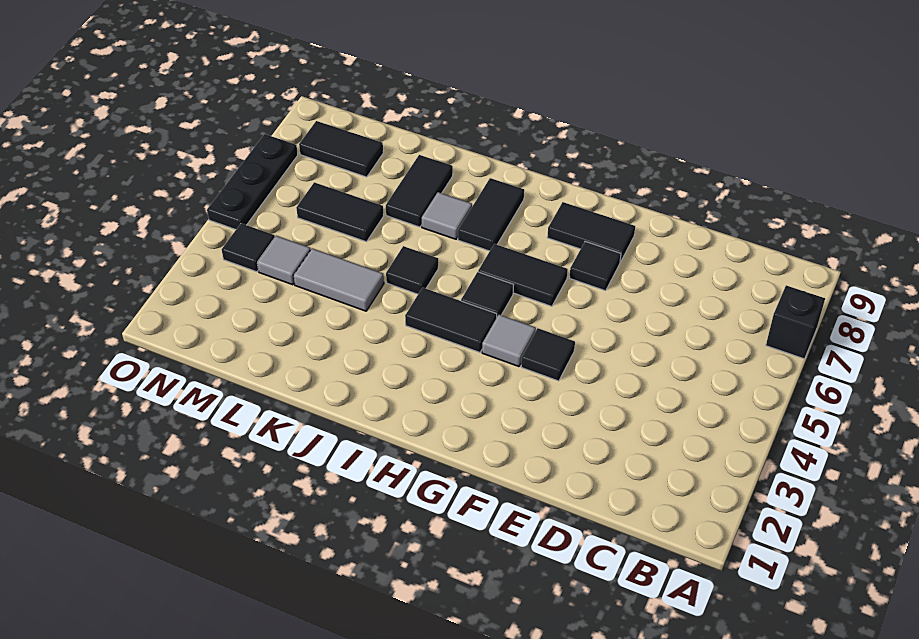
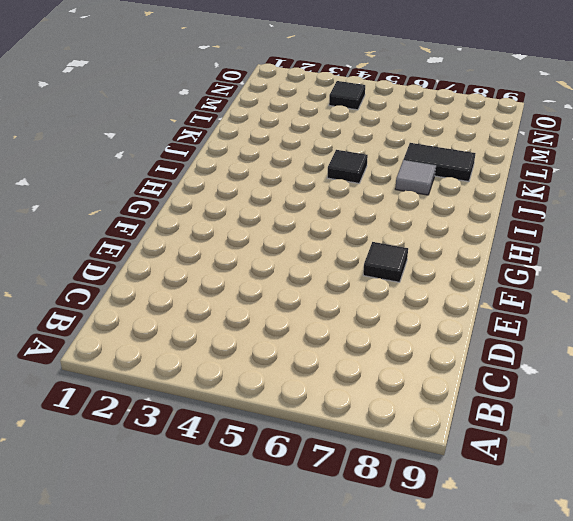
none -> black brick A7 level 1
none -> black tile F4 level 1
none -> black tile F8:G8 level 1

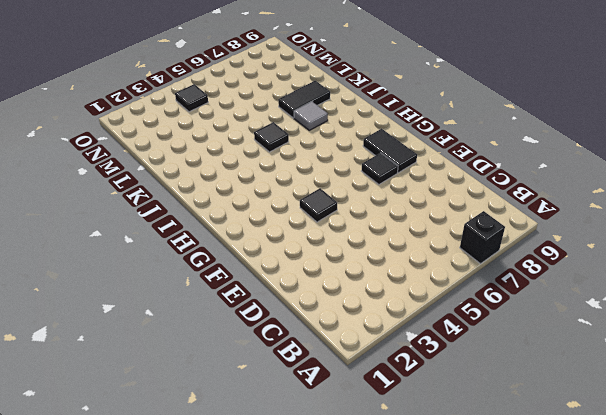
none -> grey tile G4 level 1
none -> black tile G6:H6 level 1
none -> black tile H4:I4 level 1

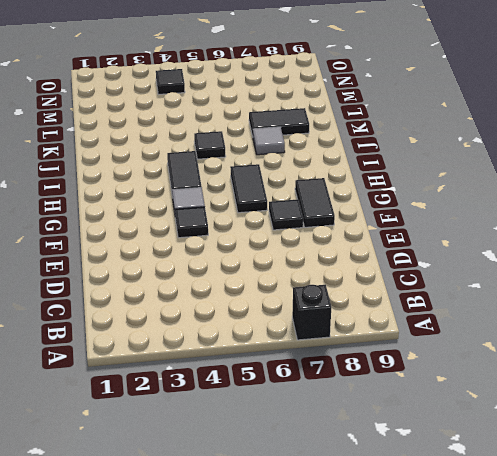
none -> black tile H5 level 1
none -> black tile I7:I8 level 1
none -> grey tile K4:L4 level 1

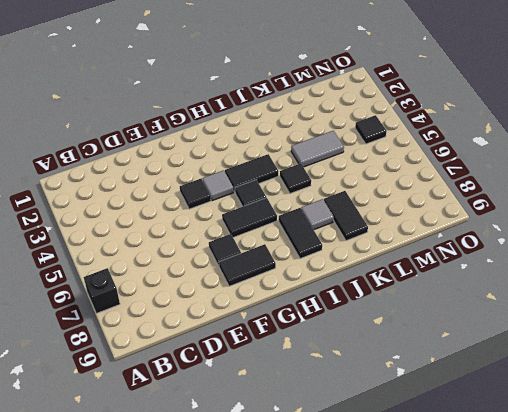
none -> black tile L6:M6 level 1
none -> grey tile M4 level 1
none -> black tile M8:N8 level 1

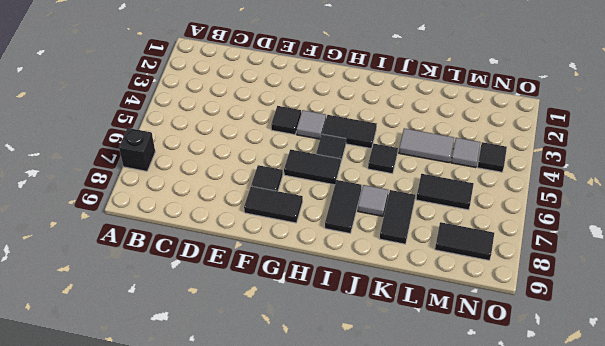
none -> black plate O5:O7 level 1

